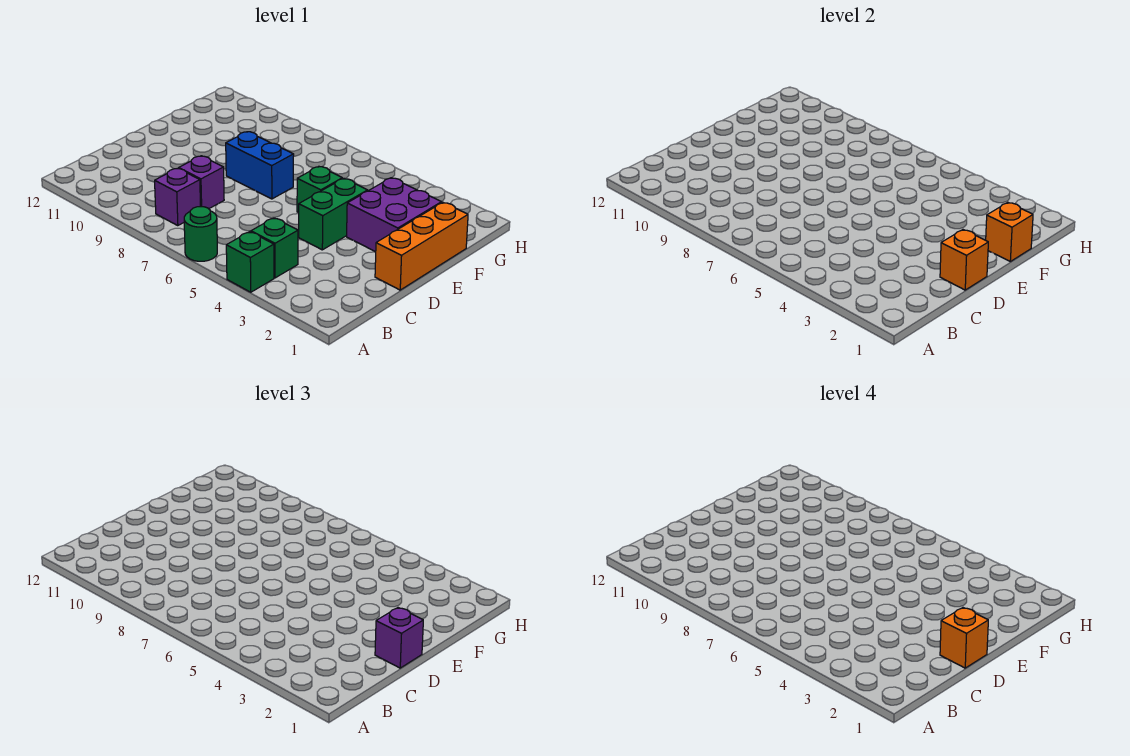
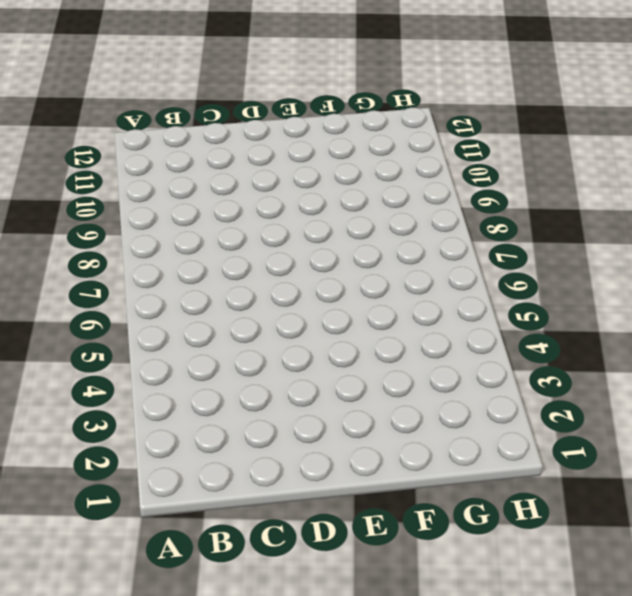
none -> green brick A4 level 1
none -> green round brick A6 level 1
none -> green brick B4 level 1

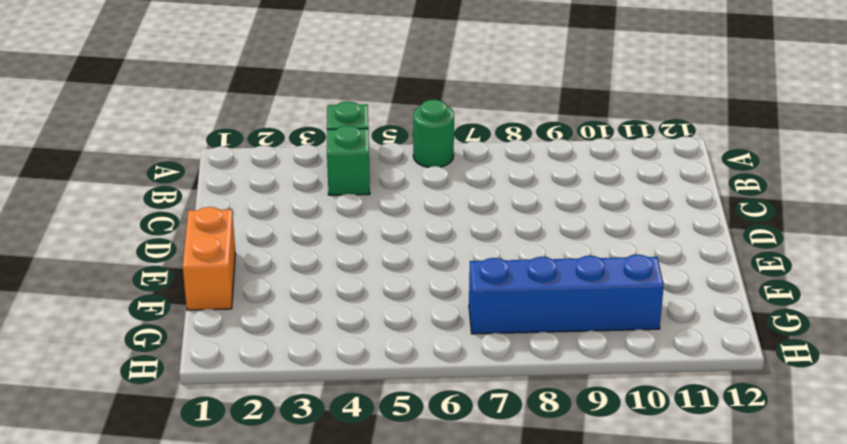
orange brick E1:F1 level 1 -> orange brick D1:F1 level 1
blue brick G7:G10 level 1 -> none
none -> purple brick B8 level 1
none -> purple brick C8 level 1
none -> green brick D4:E4 level 1

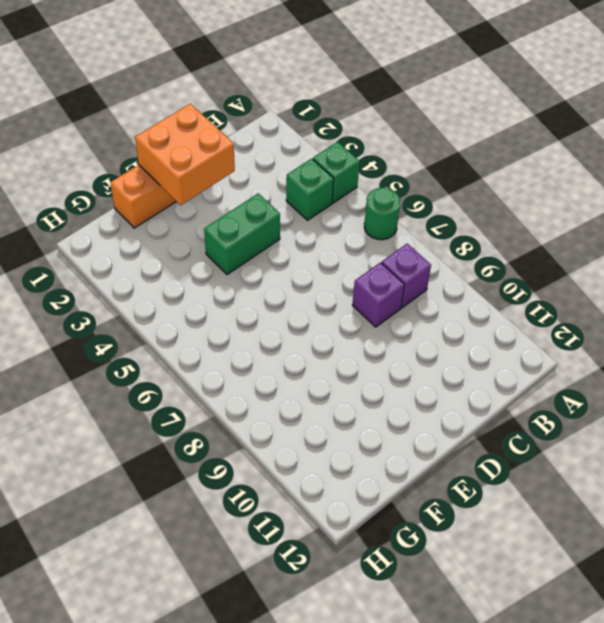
orange brick D1:E2 level 2 -> orange brick D1 level 2
none -> purple brick E2:F3 level 1
none -> green brick E5 level 1
none -> blue brick E7:E8 level 1

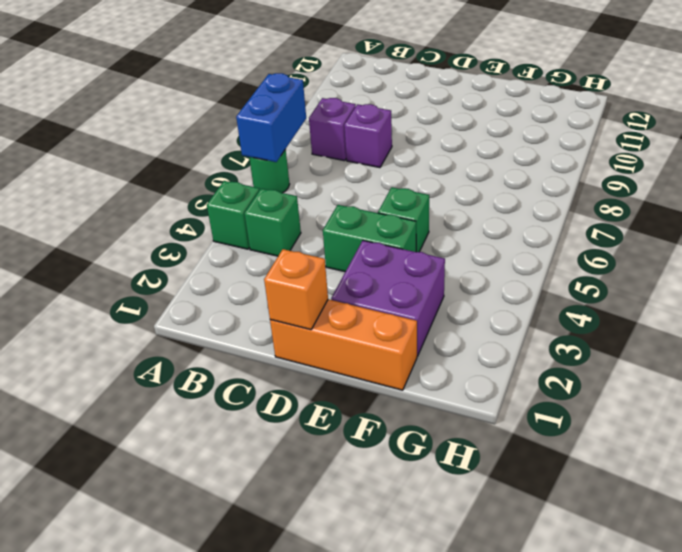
blue brick A6:A7 level 2 -> blue brick E7:E8 level 1
none -> orange brick F1 level 2
none -> purple brick D1 level 3
none -> orange brick D1 level 4

